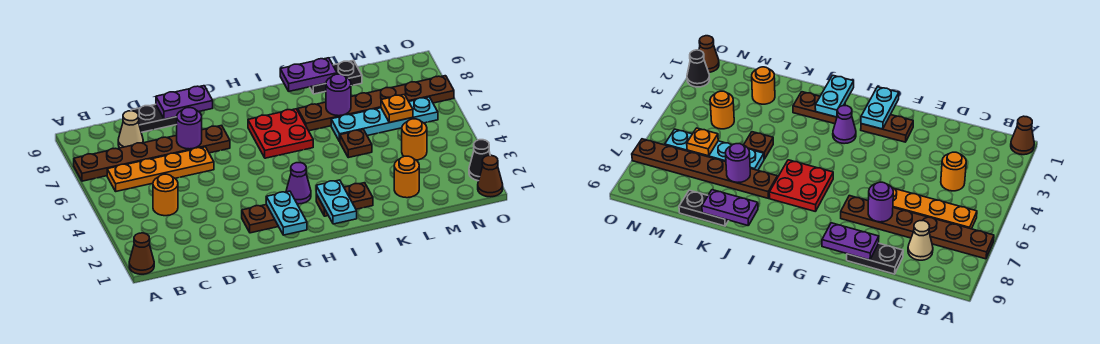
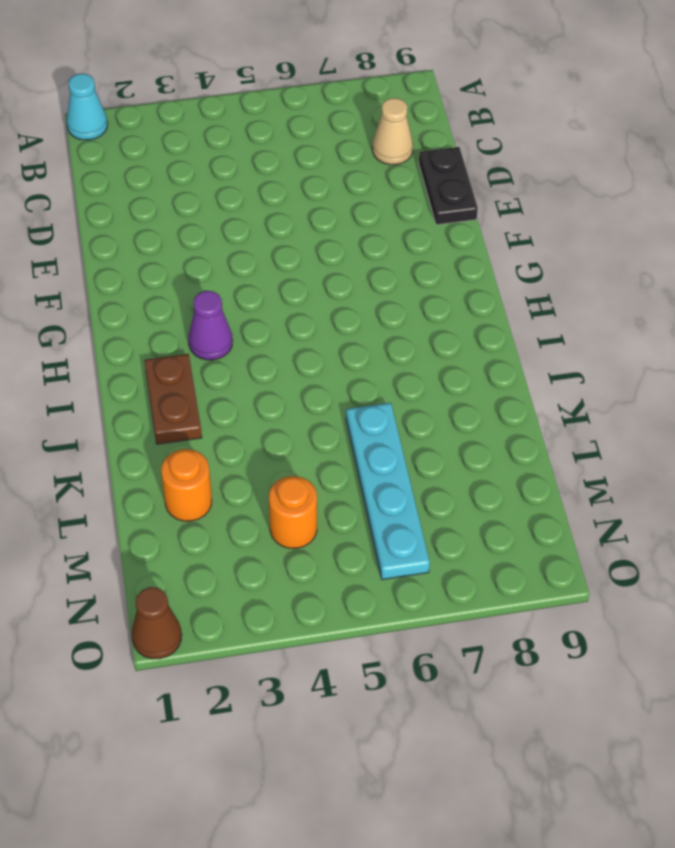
cyan cone A1 level 1 -> brown cone A1 level 1
none -> brown plate A7:F7 level 1
none -> orange plate B6:E6 level 1
none -> orange round brick C4 level 1

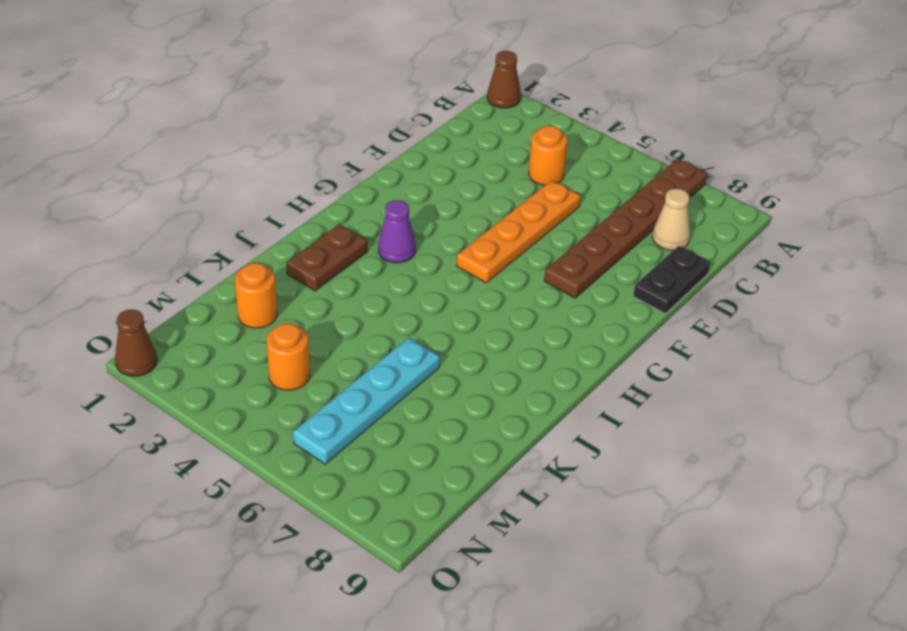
orange plate D5:G5 level 1 -> orange plate B6:E6 level 1
none -> brown plate F2:G2 level 1
none -> red plate H6:I7 level 1
none -> brown plate J7:O7 level 1

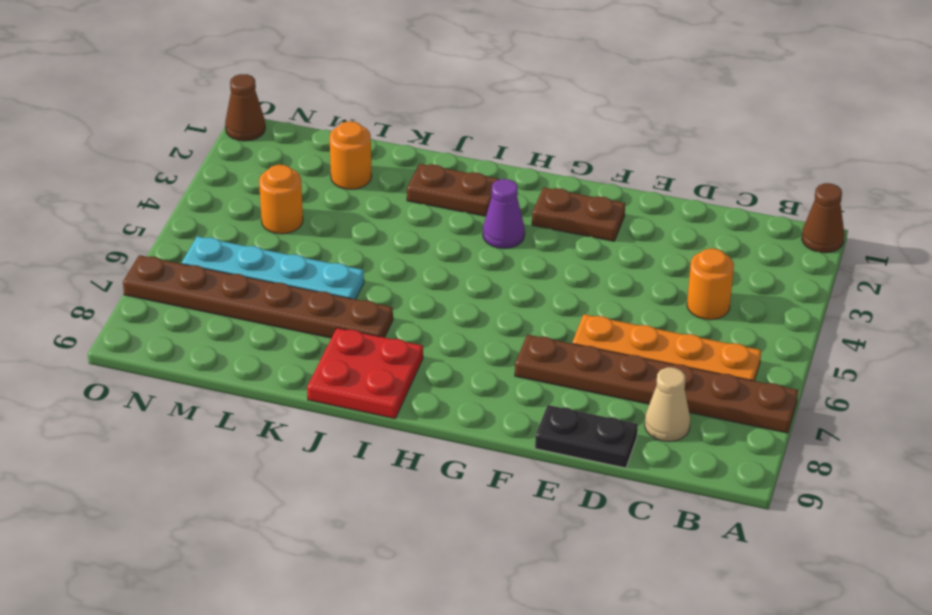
red plate I8:J9 level 1 -> red plate H6:I7 level 1
none -> brown plate K5 level 1
none -> black plate K9:L9 level 1
none -> black cone O2 level 1

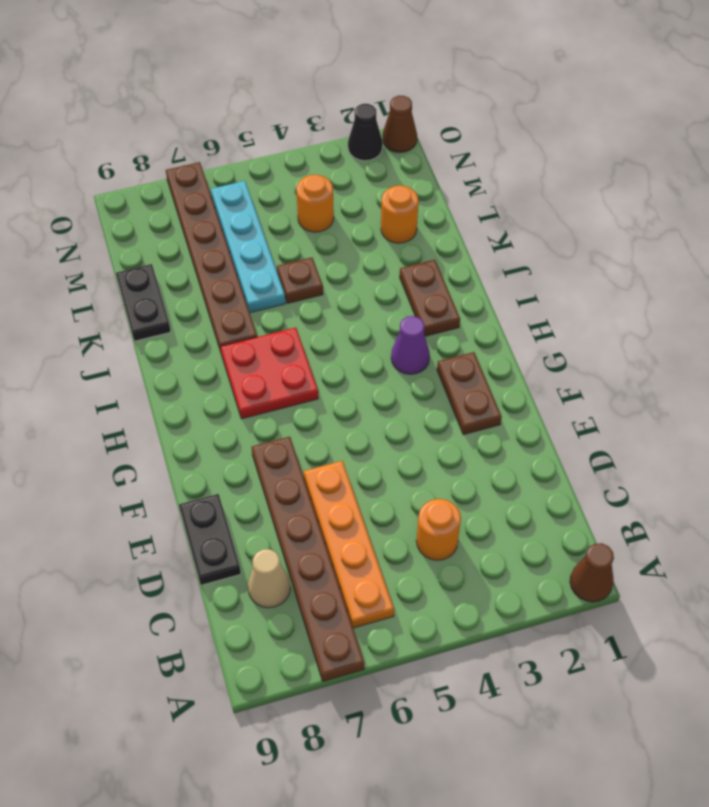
none -> purple round brick E7 level 2
none -> purple plate E9:F9 level 2
none -> cyan plate G1:G2 level 2

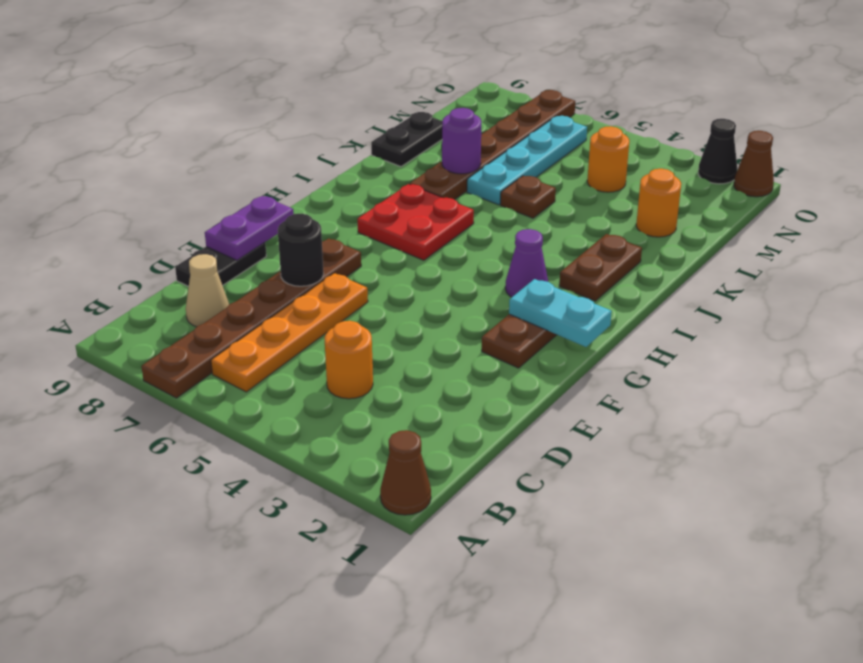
black round brick E7 level 2 -> purple round brick E7 level 2
none -> cyan plate I1:I2 level 2
none -> purple plate J9:K9 level 2
none -> orange plate M6 level 2

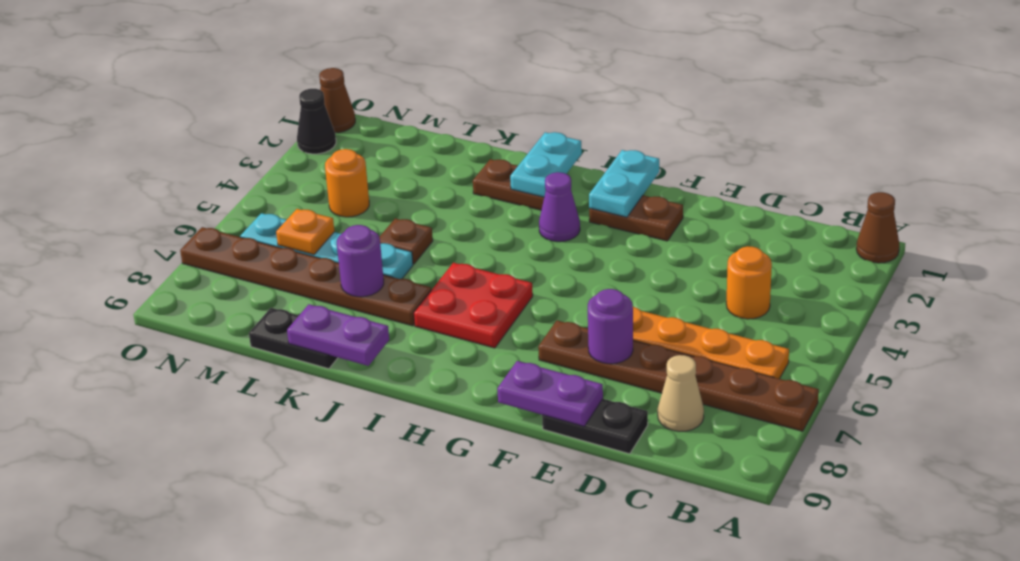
none -> orange round brick L2 level 1

